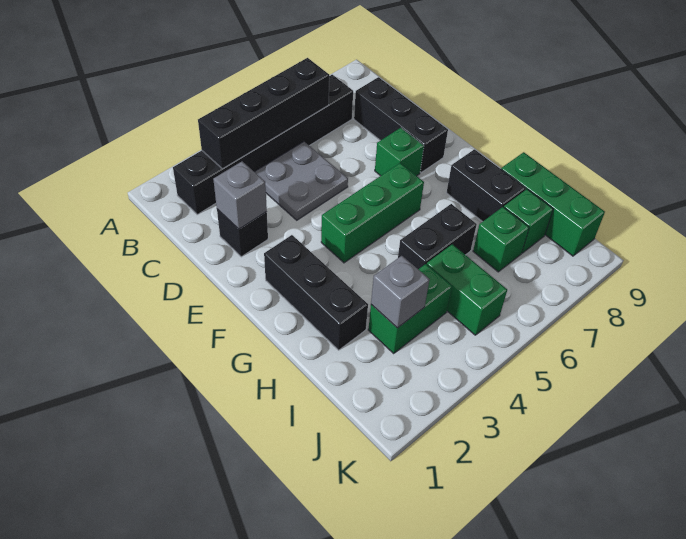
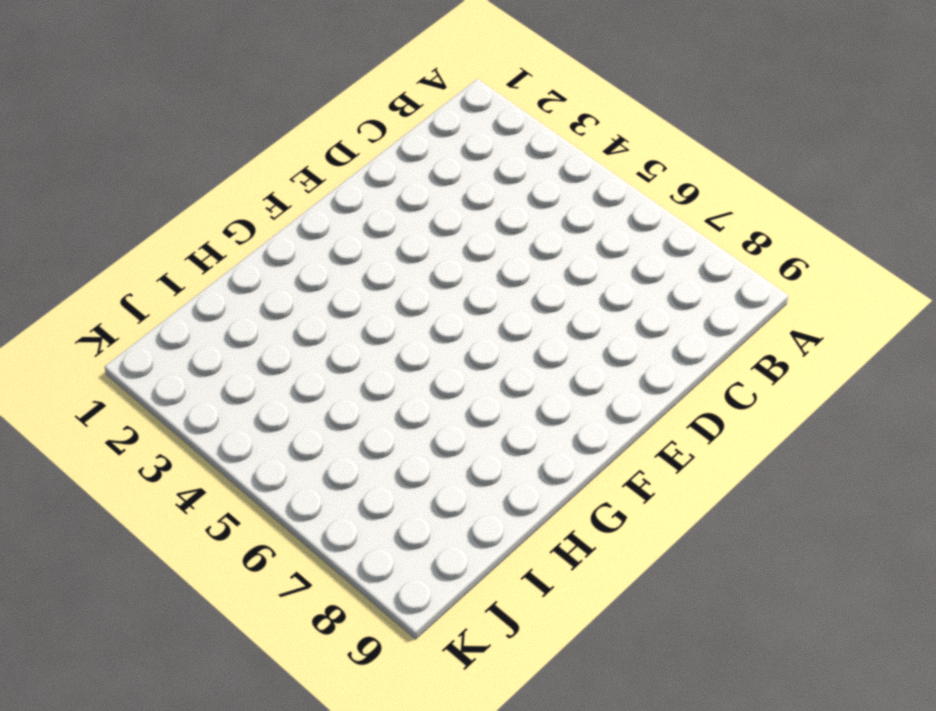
none -> black brick B2:B7 level 1
none -> grey plate C4:D5 level 1
none -> black brick C8:E8 level 1

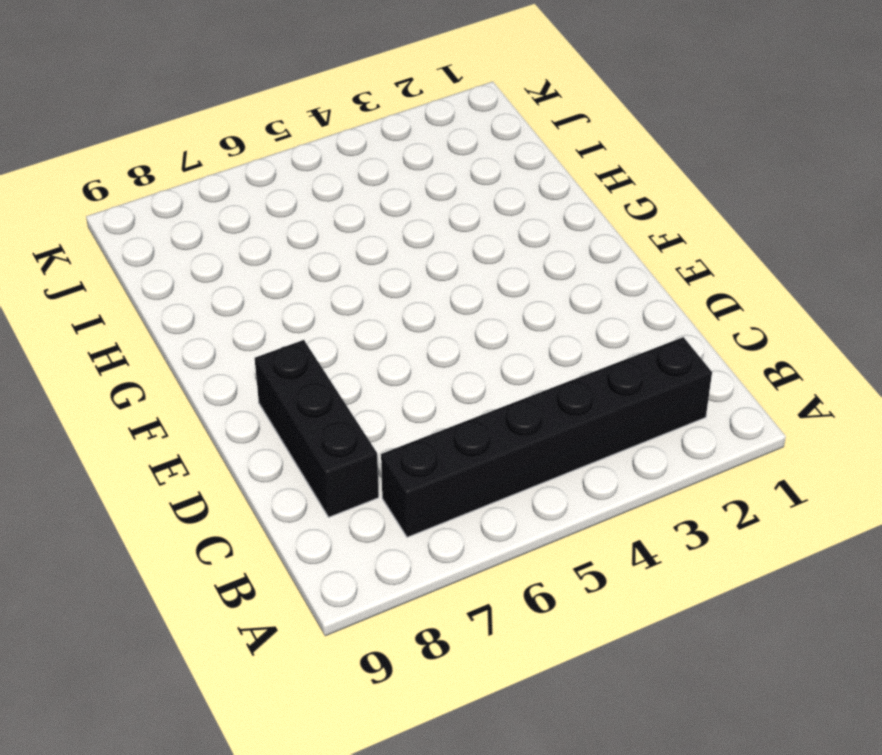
none -> grey plate C4:D5 level 1
none -> black brick D2 level 1
none -> green brick E7 level 1

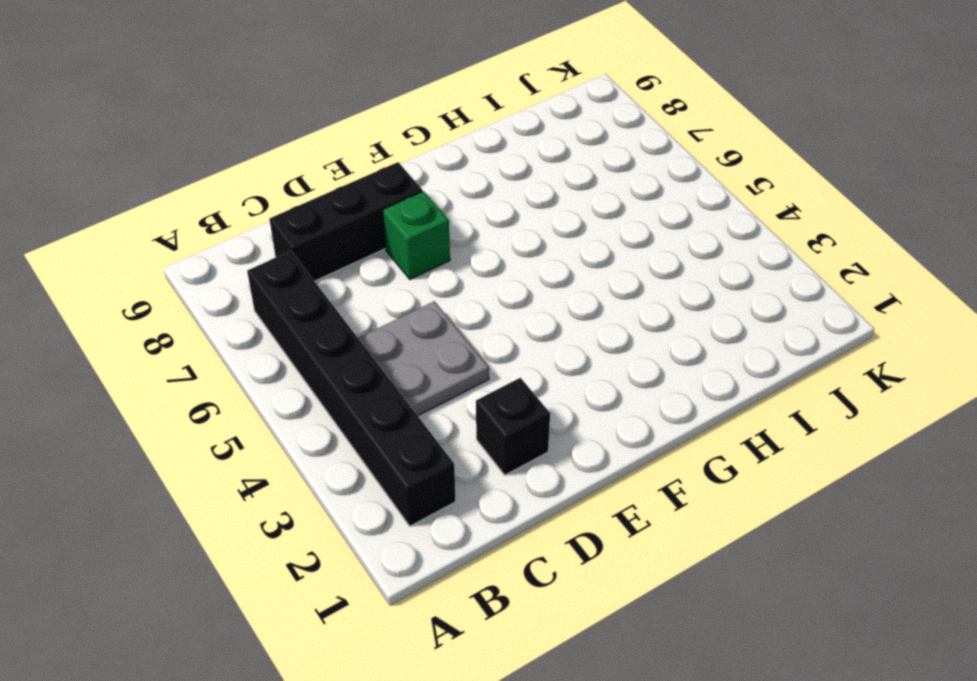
none -> black brick F2:H2 level 1
none -> green brick F4:F6 level 1
none -> black brick G8:H8 level 1

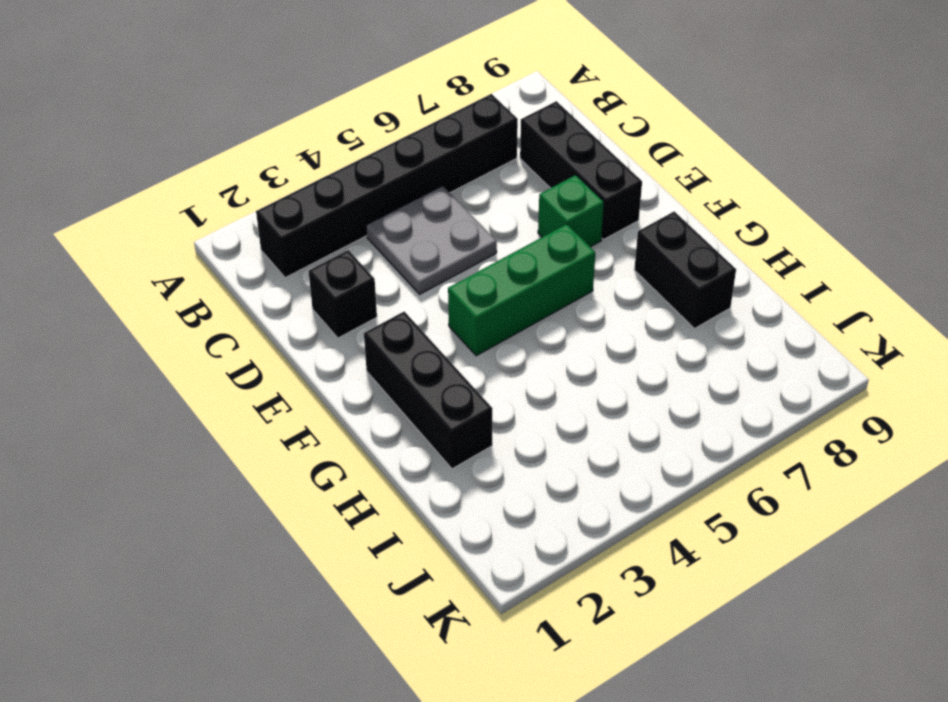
none -> black brick H5:H6 level 1
none -> green brick H9:J9 level 1
none -> green brick I3:I4 level 1

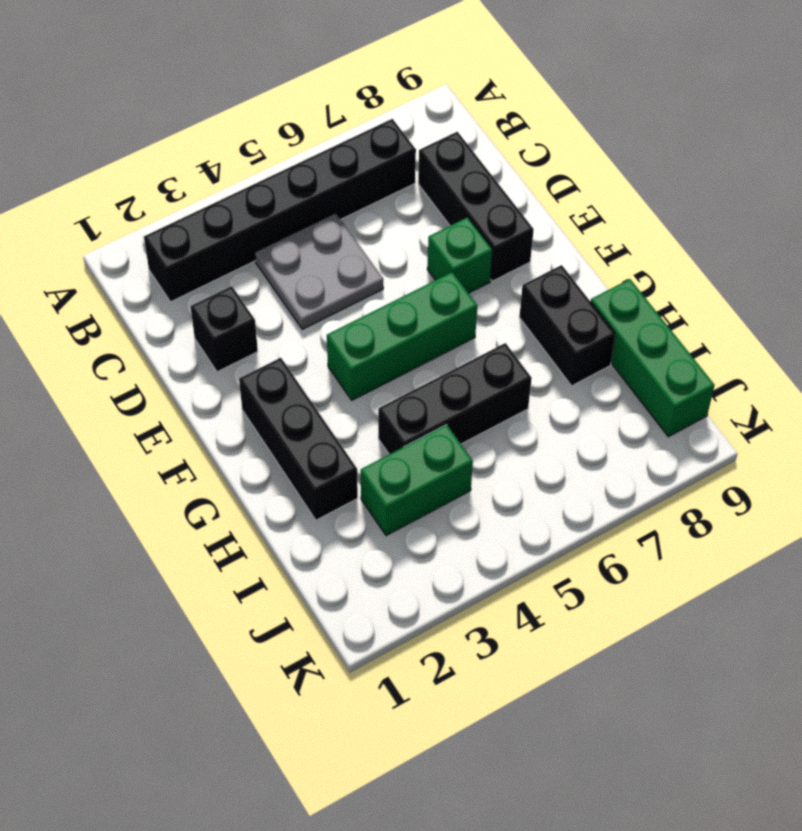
black brick H4:H6 level 1 -> black brick H5:H6 level 1
none -> green brick I5:J5 level 1
none -> green brick I7 level 1
none -> green brick I8 level 1

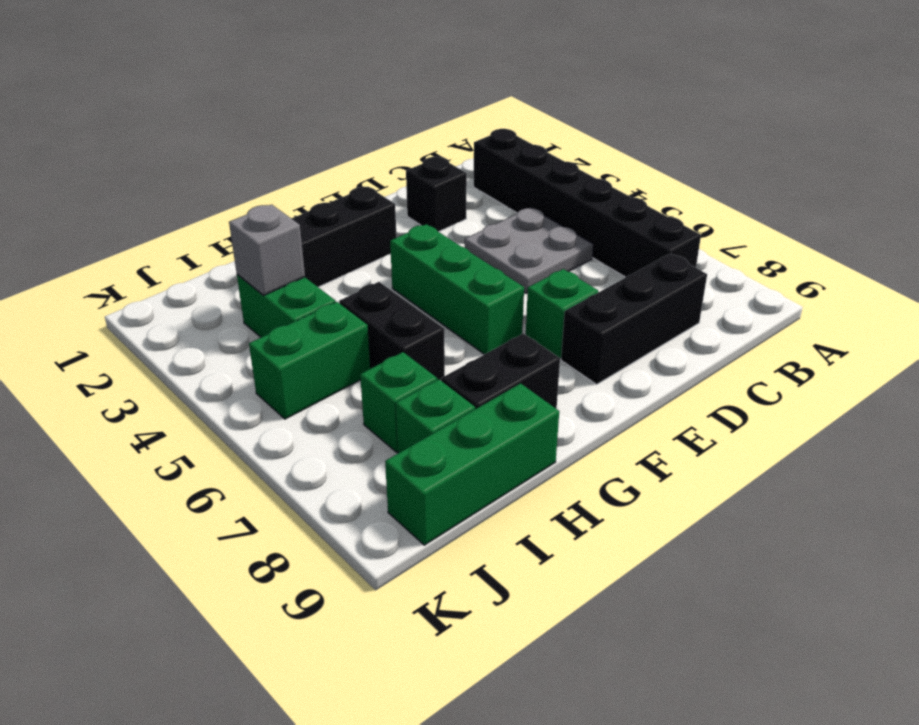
none -> black brick B3:B6 level 2
none -> grey brick D2 level 2

